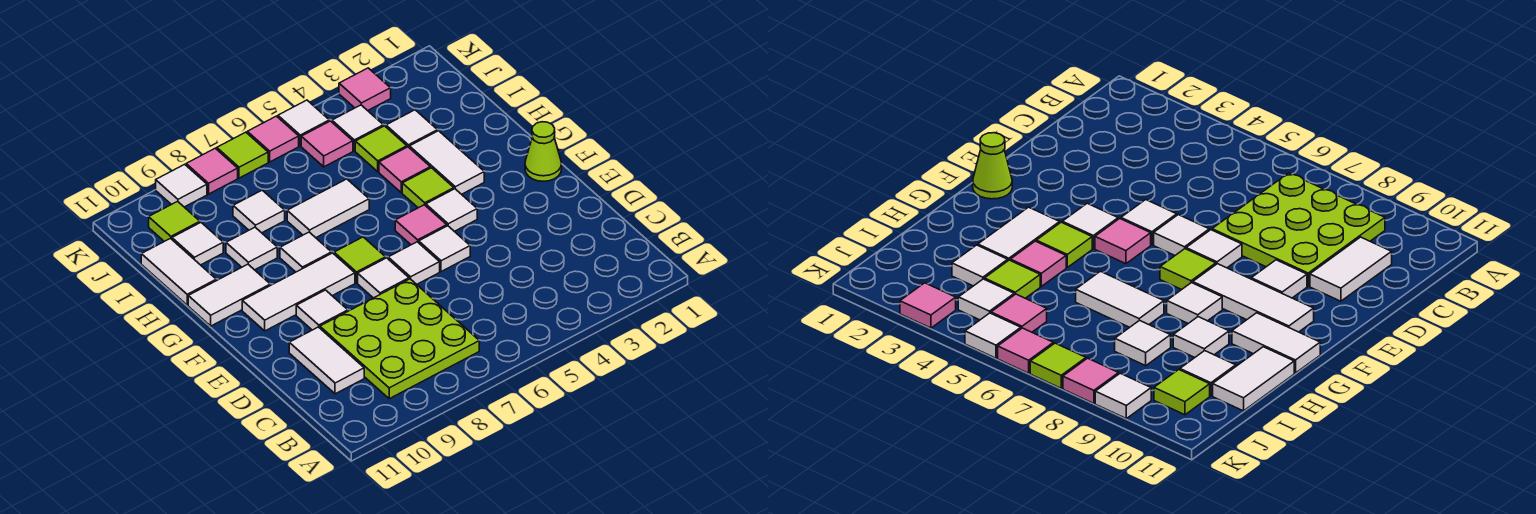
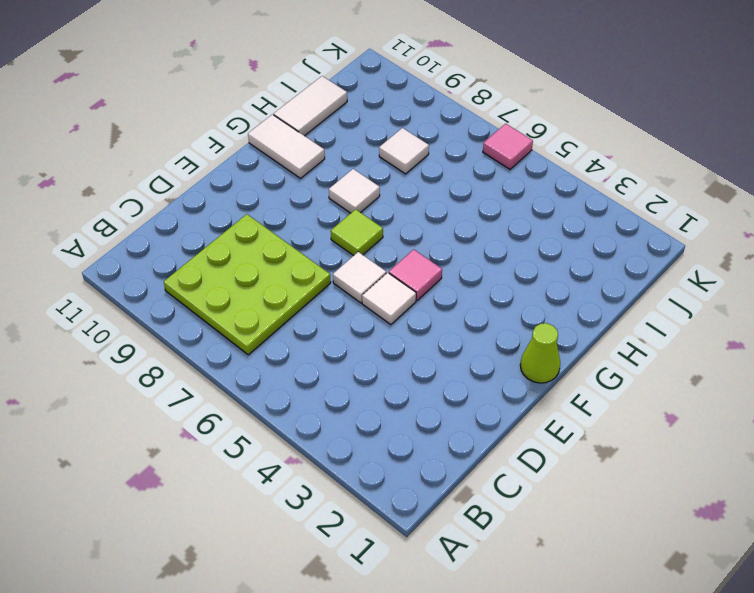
none -> white tile C10:D10 level 1
none -> white tile E7 level 1
none -> white tile E9 level 1
none -> white tile F4 level 1

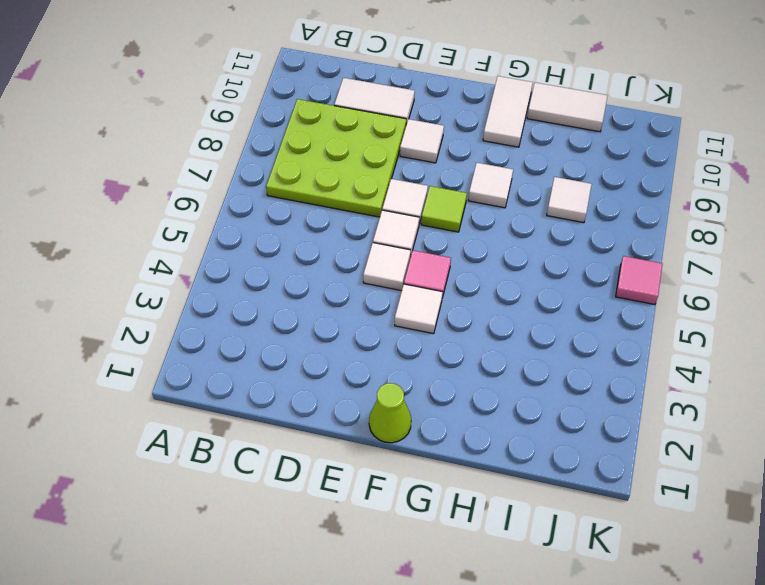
none -> white tile F8:F10 level 1
none -> white tile G3:H3 level 1
none -> lime tile G4 level 1
none -> pink tile H4 level 1

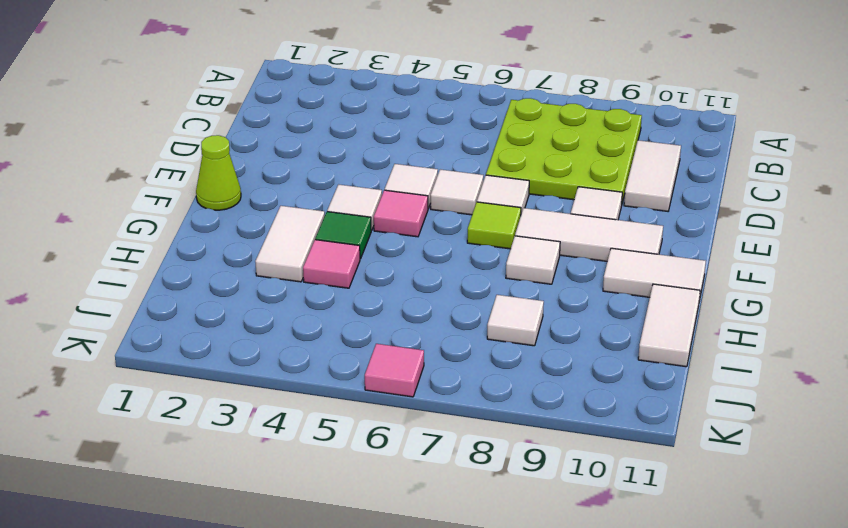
green tile G4 level 1 -> lime tile G4 level 1
none -> white tile H6:H7 level 1
none -> white tile H9 level 1
none -> white tile I3 level 1
none -> lime tile I4 level 1

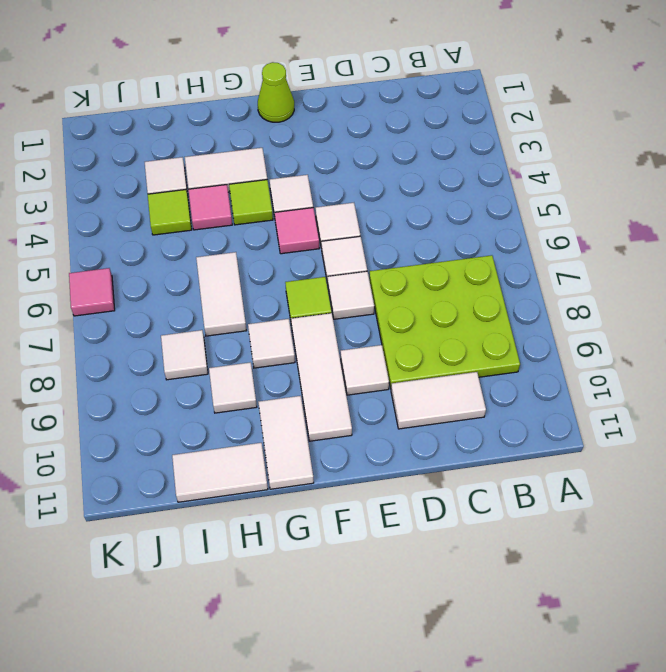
none -> white tile I10 level 1
none -> white tile J4 level 1
none -> pink tile J5 level 1
none -> lime tile J10 level 1

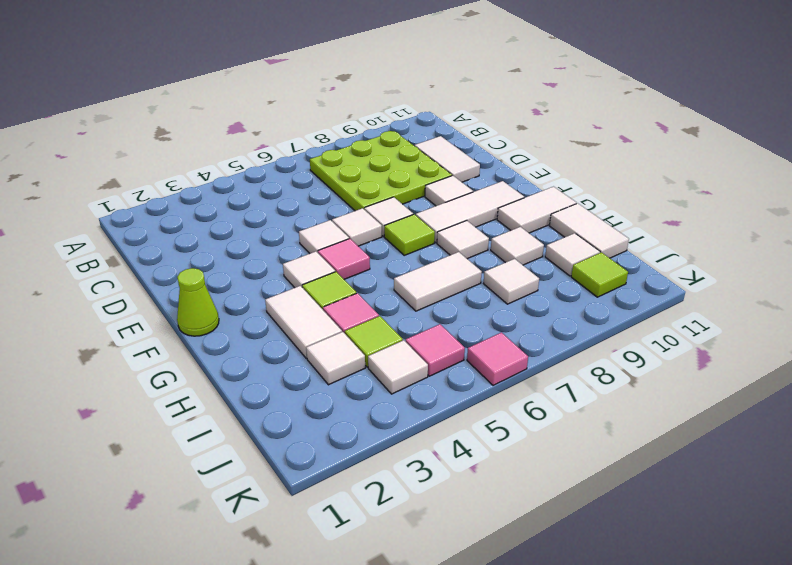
none -> pink tile K3 level 1
none -> white tile K5 level 1
none -> lime tile K7 level 1
none -> pink tile K8 level 1

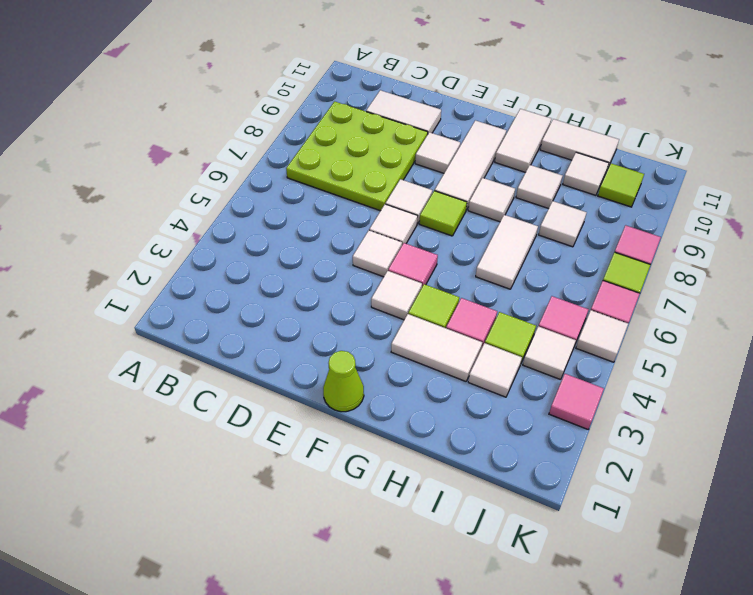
none -> white tile K9 level 1

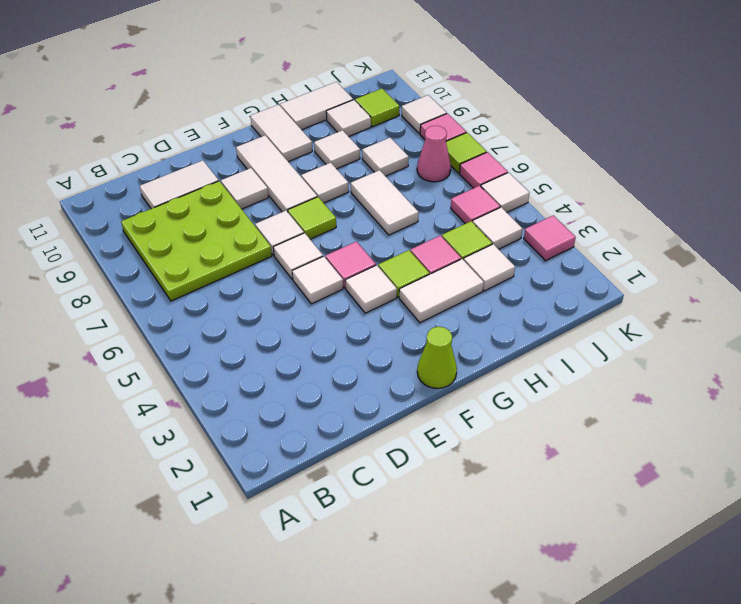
pink cone J7 level 1 -> none

